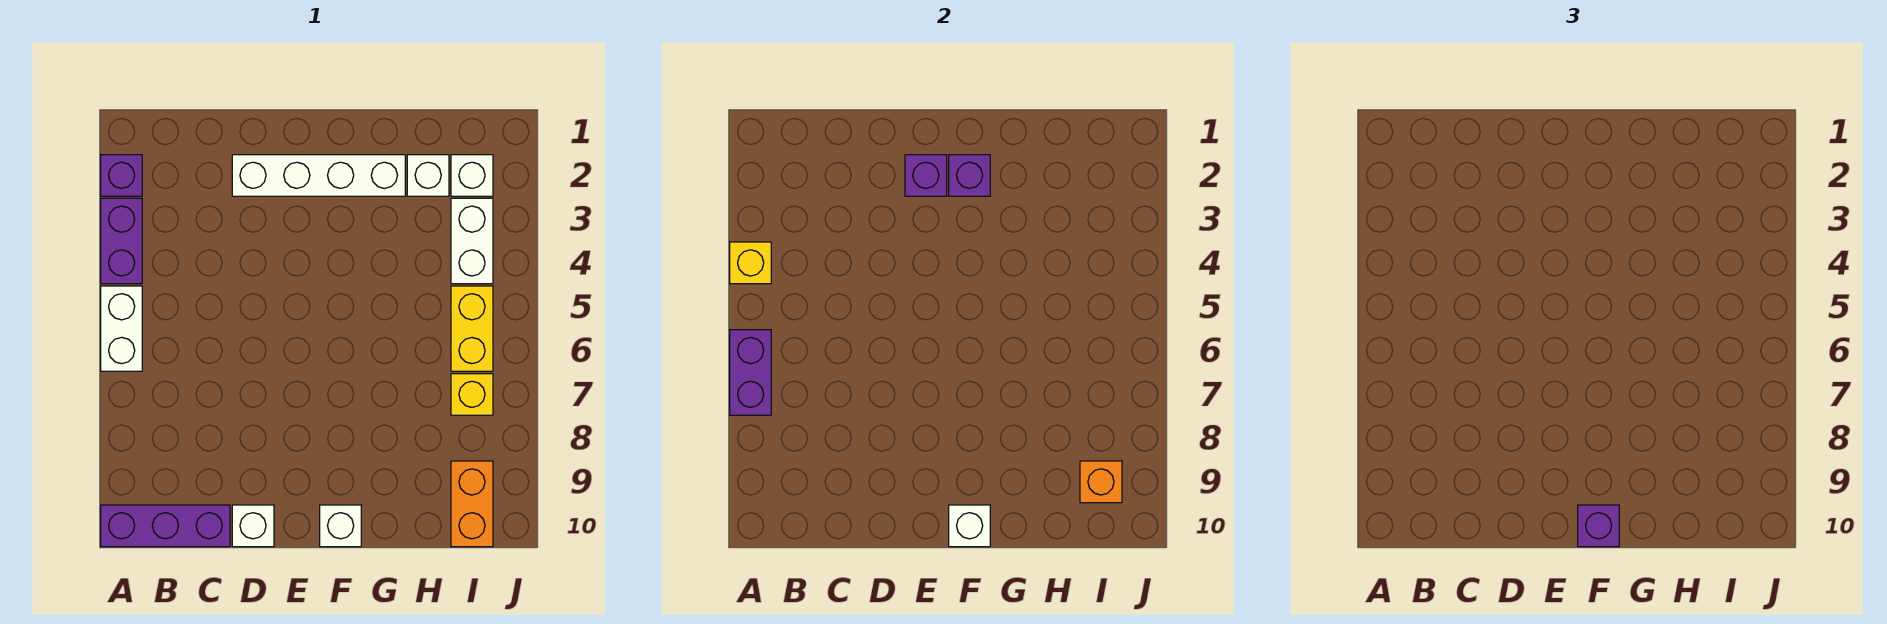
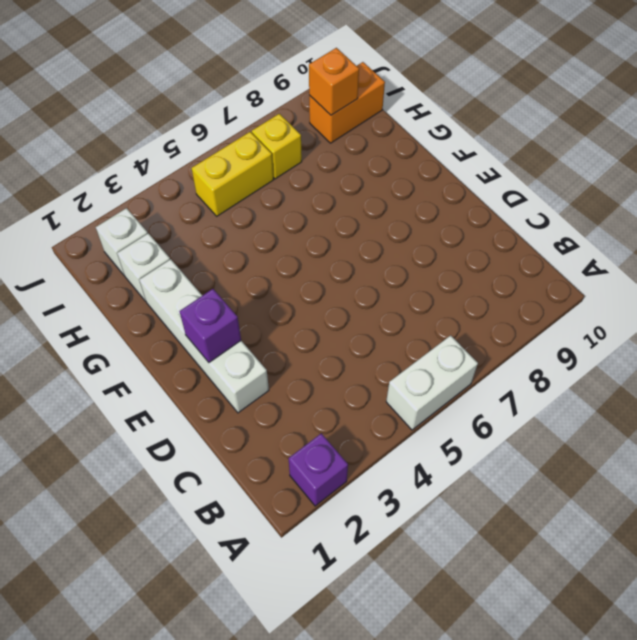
none -> purple brick A3:A4 level 1
none -> purple brick A10:C10 level 1
none -> white brick D10 level 1

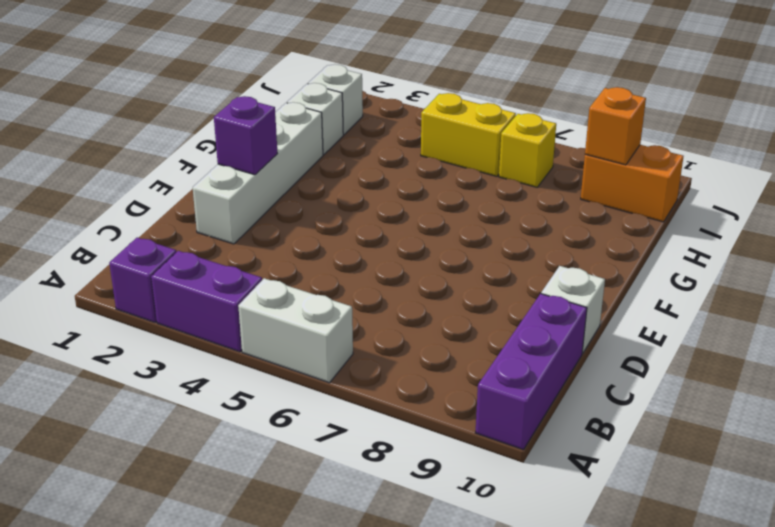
none -> white brick F10 level 1
none -> white brick I3:I4 level 1
none -> yellow brick A4 level 2

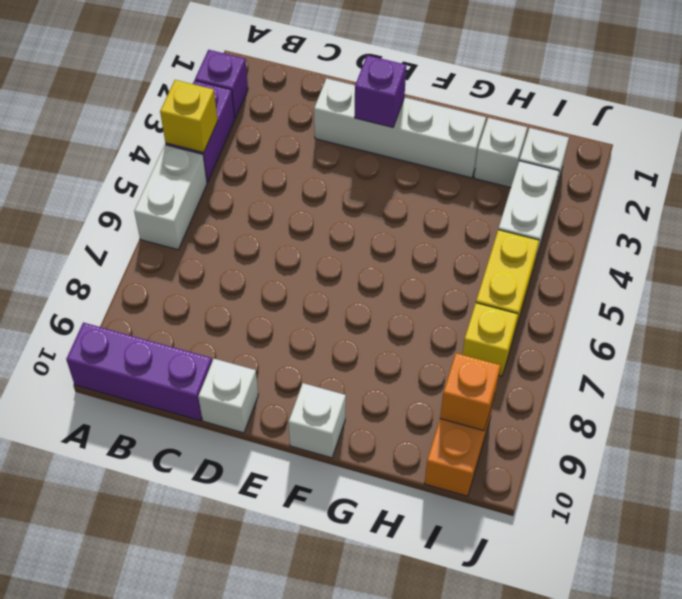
none -> purple brick A6:A7 level 2
none -> purple brick F2 level 2
none -> white brick F10 level 2

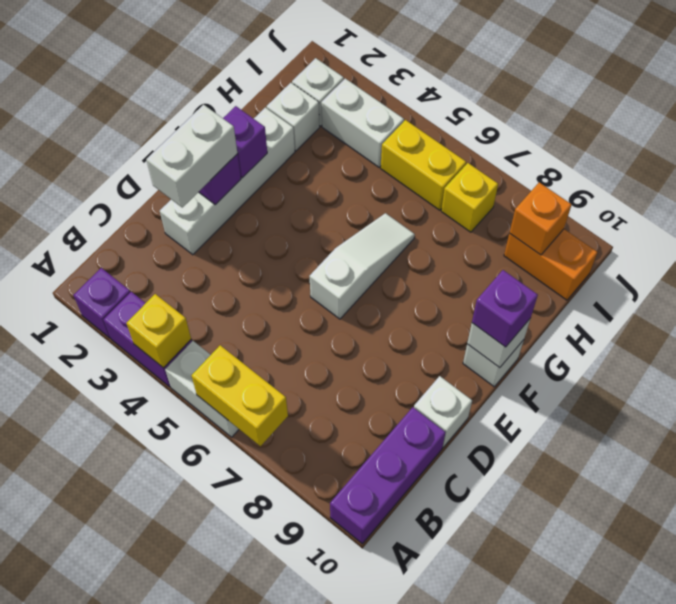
yellow brick A6:A7 level 2 -> purple brick A6:A7 level 2
white brick D2:E2 level 3 -> none
white slope E6:G6 level 1 top E -> none

